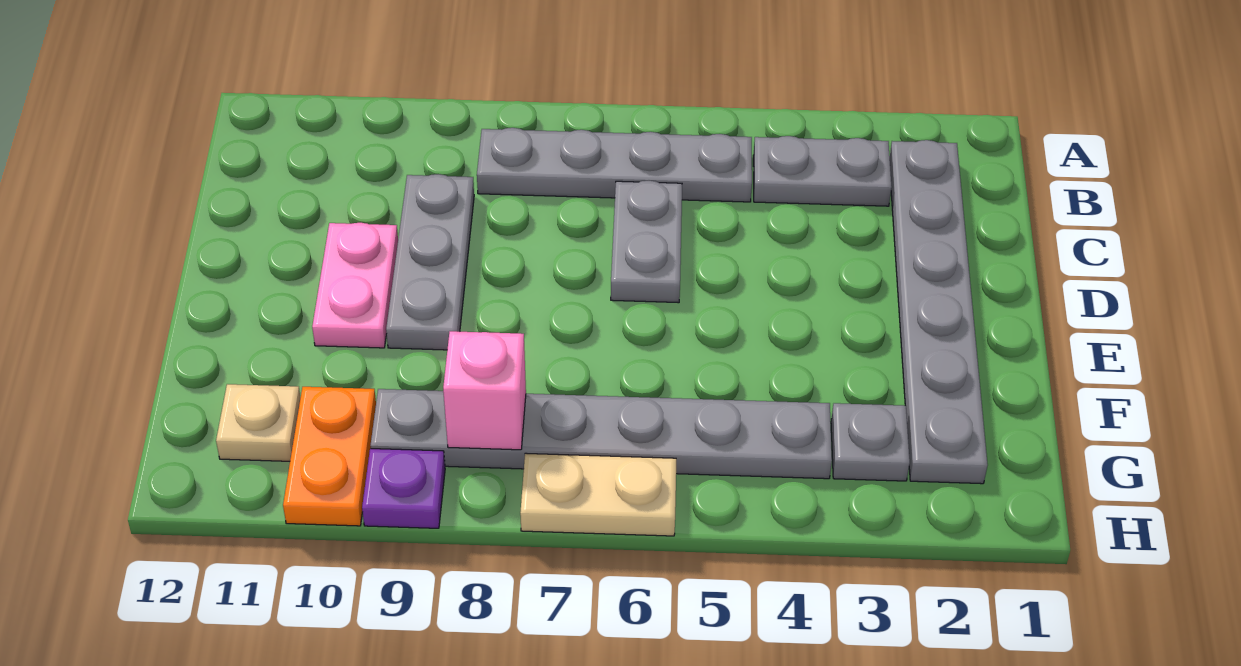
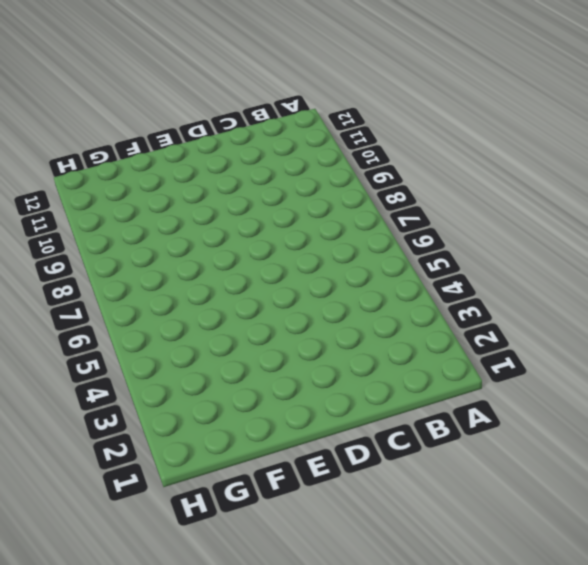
none -> grey plate B2:G2 level 1
none -> grey plate B3:B4 level 1
none -> grey plate B5:B8 level 1

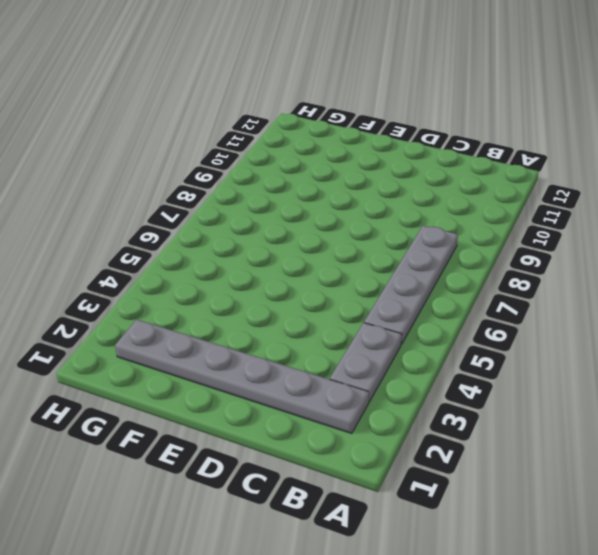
none -> grey plate C6:D6 level 1
none -> grey plate C9:E9 level 1
none -> pink plate D10:E10 level 1

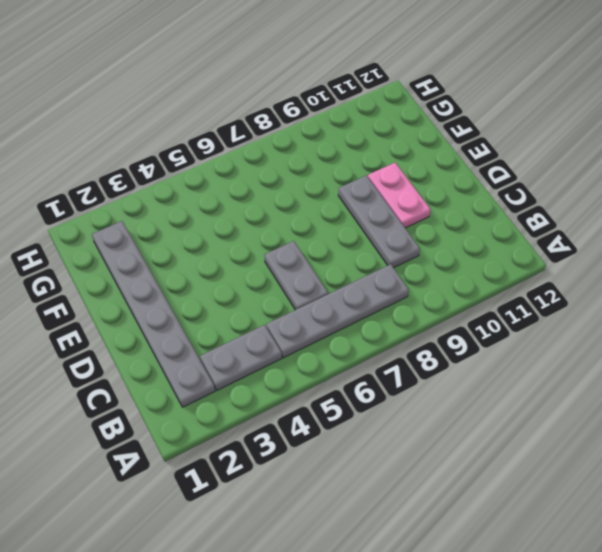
none -> grey plate G3 level 1
none -> grey plate G4:G9 level 1
none -> orange plate G10:H10 level 1

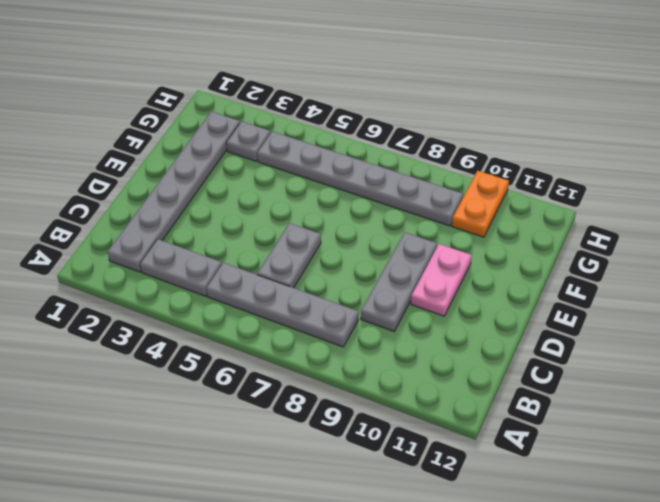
none -> tan plate G11 level 1
none -> tan plate H6:H7 level 1
none -> purple plate H9 level 1

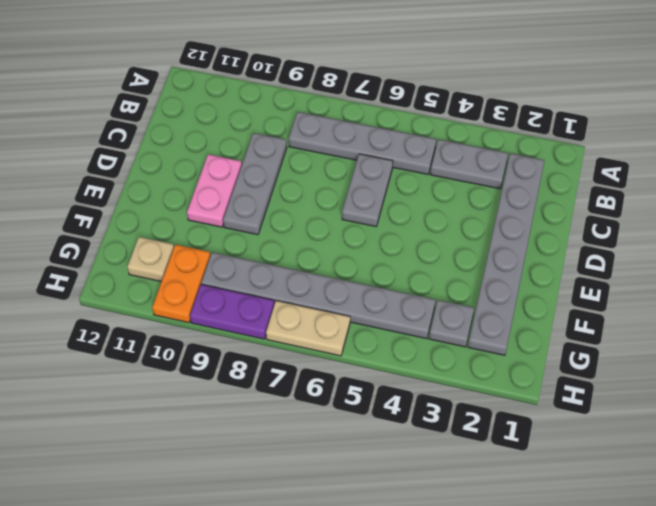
purple plate H8:H9 level 1 -> purple plate H9 level 1
none -> pink brick G8 level 2

